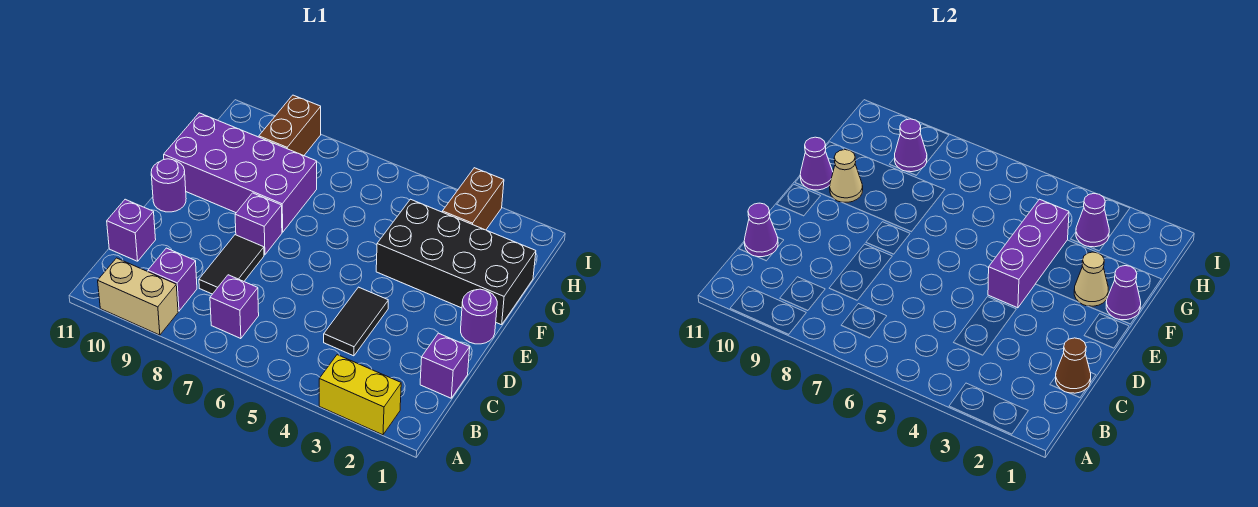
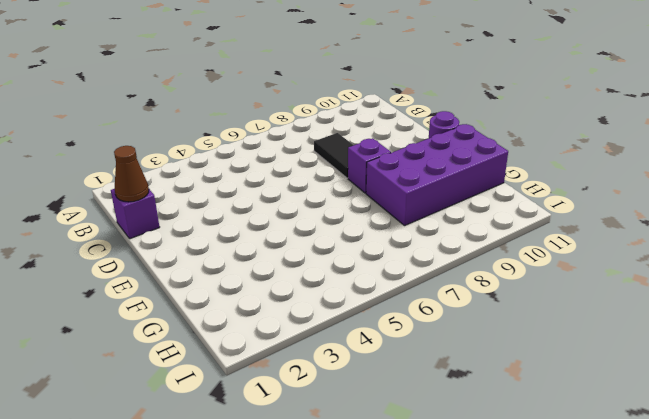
none -> yellow brick A2:A3 level 1
none -> tan brick A9:A10 level 1
none -> purple brick B7 level 1

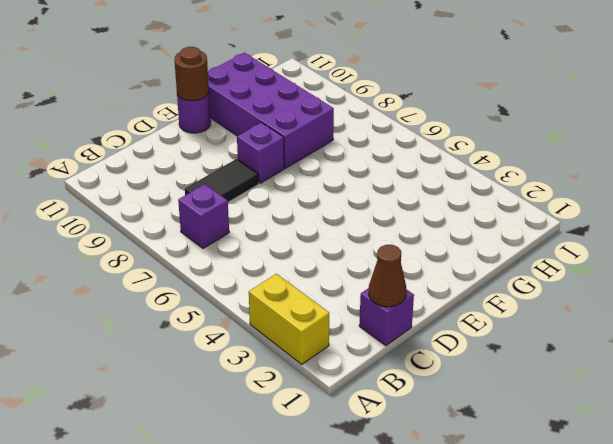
brown round brick E11 level 2 -> none
none -> tan brick A9:A10 level 1
none -> purple brick B9 level 1
none -> black tile C4:D4 level 1

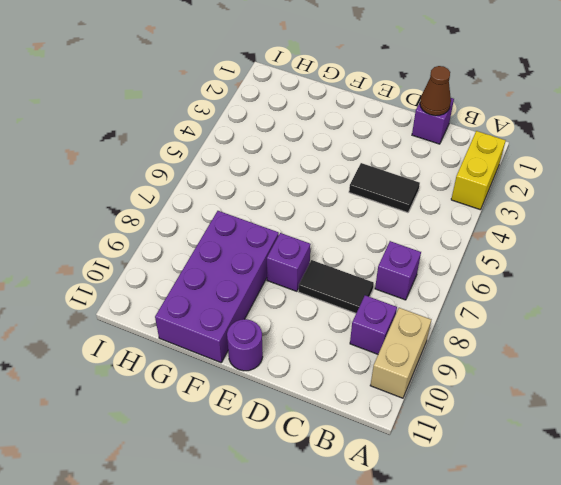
none -> purple brick C11 level 1
none -> purple round brick E1 level 1
none -> black brick F1:G4 level 1

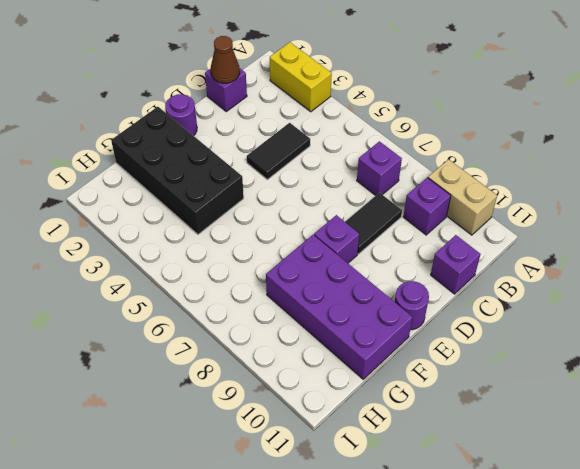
none -> brown brick H3:I3 level 1
none -> brown brick H9:I9 level 1
none -> purple cone C11 level 2

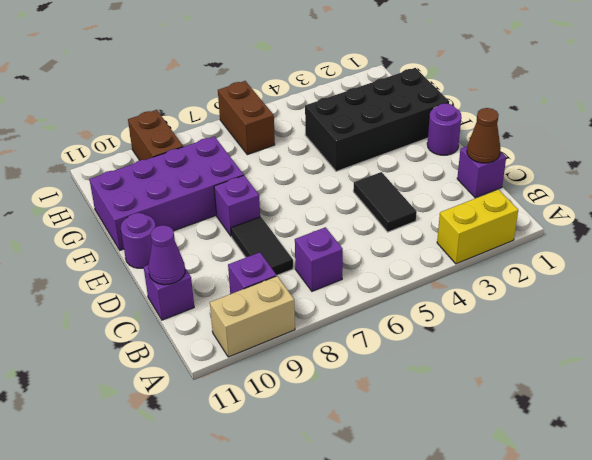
brown brick H6:I6 level 1 -> brown brick H3:I3 level 1
none -> purple brick E4:G4 level 2
none -> purple cone F1 level 2
none -> tan cone F2 level 2

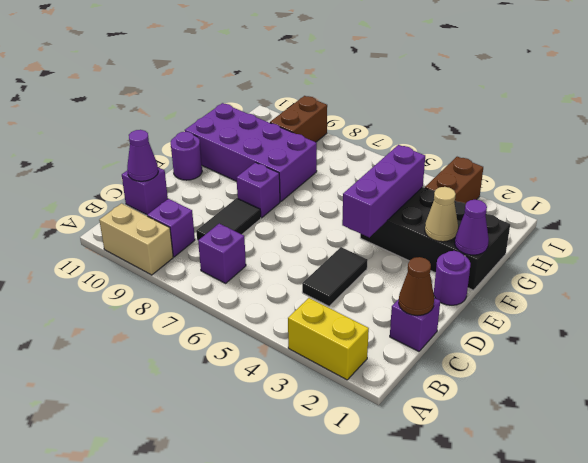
none -> tan cone F10 level 2
none -> purple cone F11 level 2
none -> purple cone H3 level 2

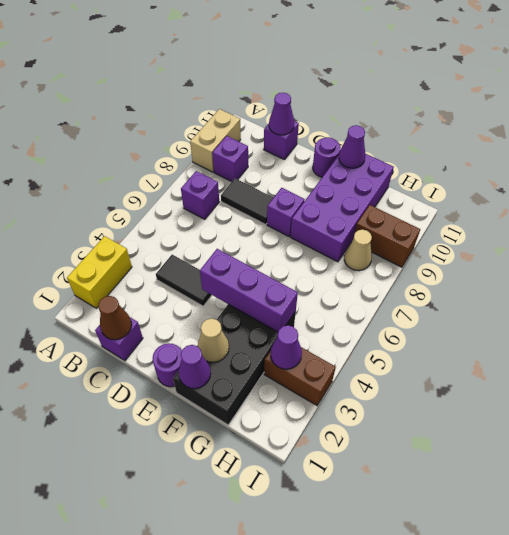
tan cone H8 level 1 -> tan cone F10 level 2
none -> purple cone H9 level 2

